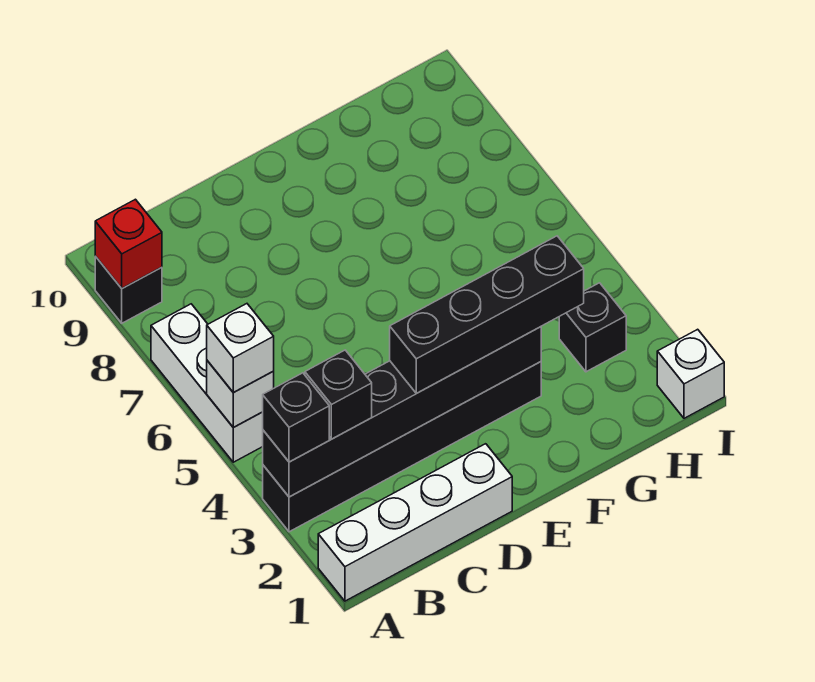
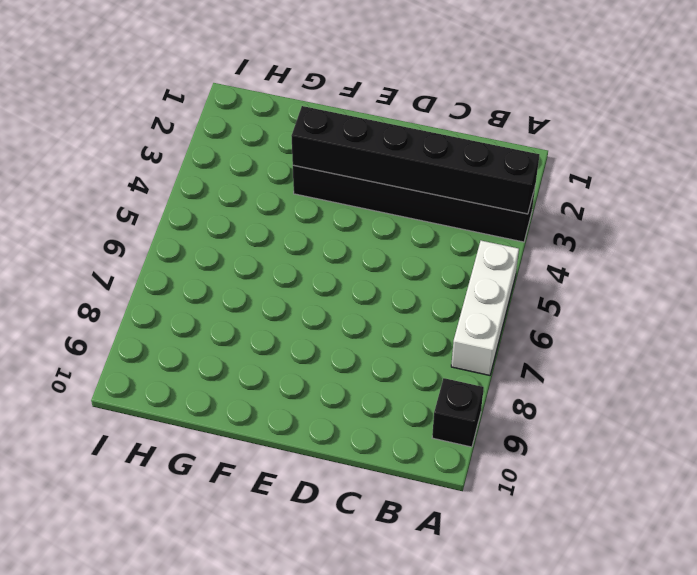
none -> white brick A1:D1 level 1
none -> black brick H3 level 1
none -> white brick I1 level 1

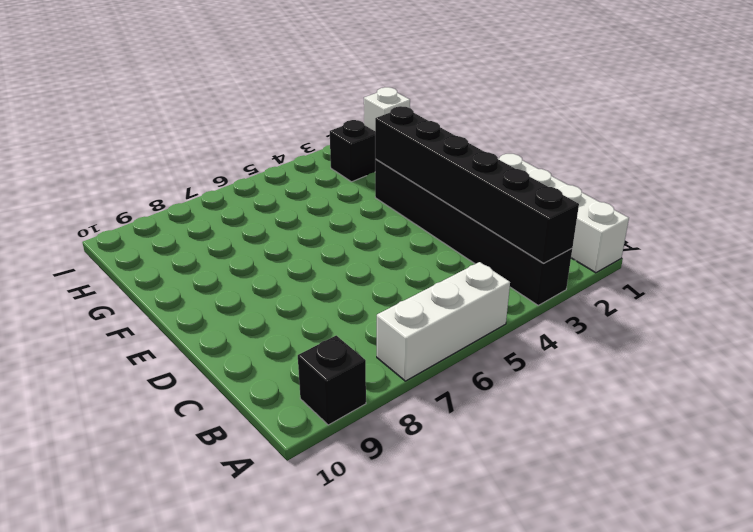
none -> white brick A5 level 2
none -> red brick A9 level 2
none -> black brick A3 level 3

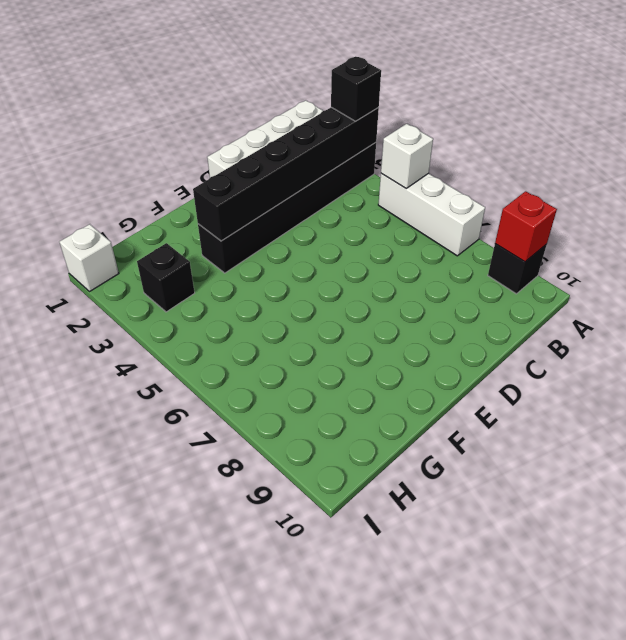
none -> white brick A5 level 3
none -> black brick B3 level 3
none -> black brick D3:G3 level 3

